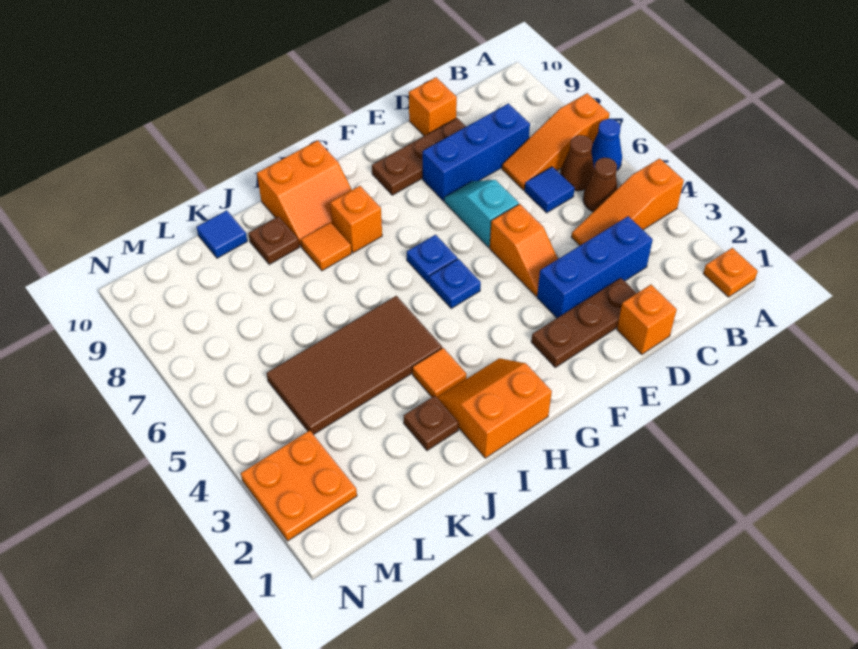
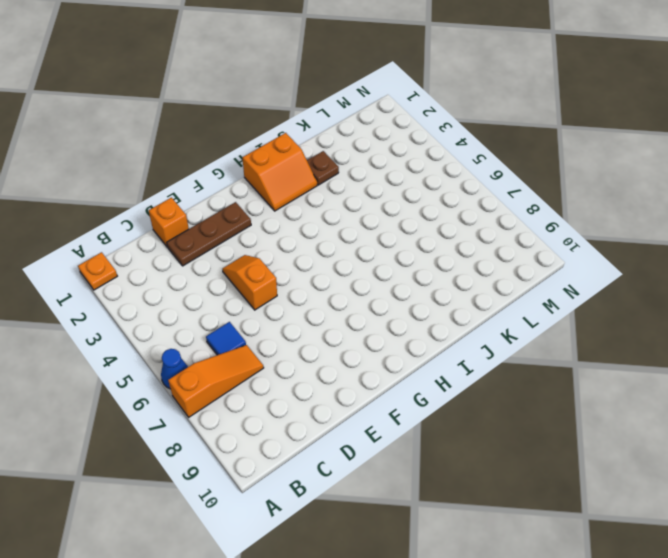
none -> orange slope A4:C4 level 1 top A
none -> brown cone B5 level 1
none -> brown cone B6 level 1

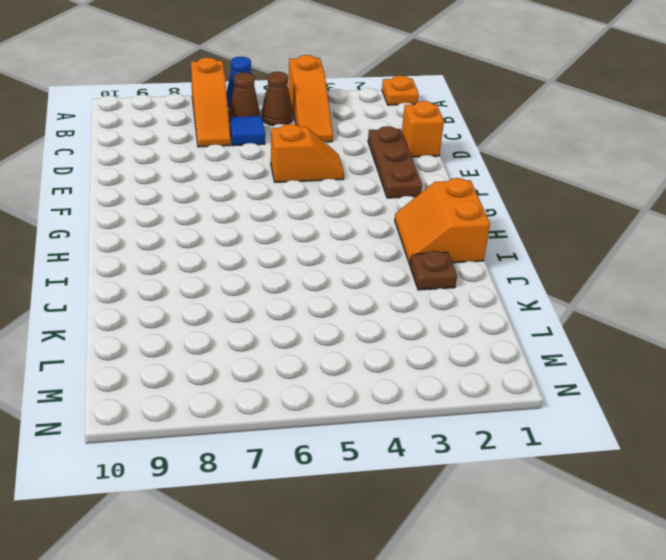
none -> blue brick C3:E3 level 1
none -> blue brick C8:E8 level 1
none -> brown plate D9:F9 level 1

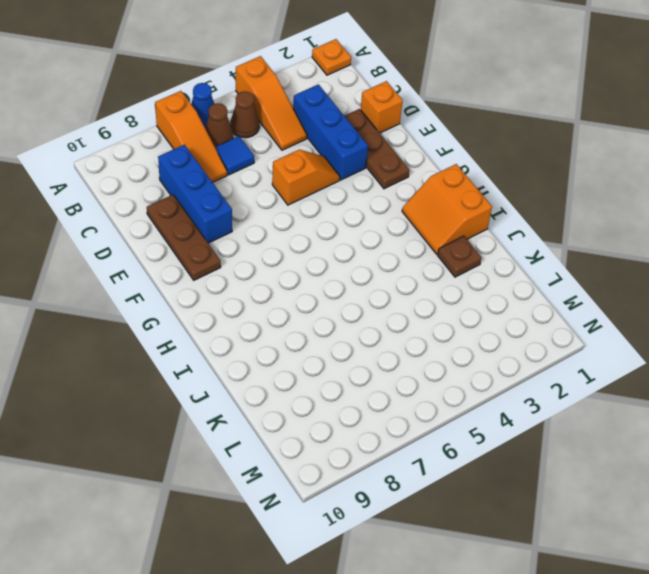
none -> orange brick D10 level 1
none -> cyan slope E6:E7 level 1 top 6
none -> blue plate G5 level 1

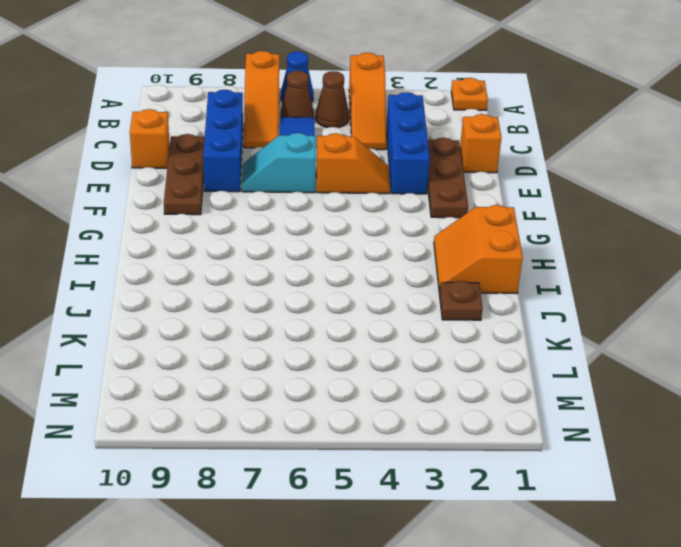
none -> blue plate G5 level 1
none -> blue plate G6 level 1
none -> orange brick H8 level 1

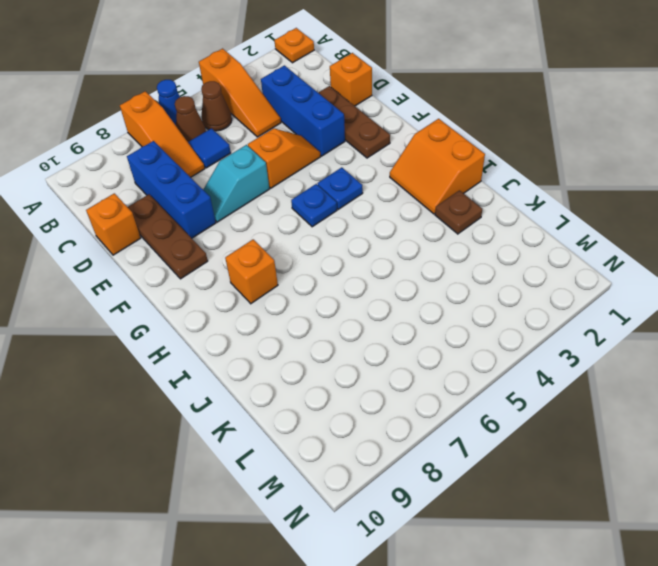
blue plate G4 level 1 -> blue plate G6 level 1
none -> orange slope H9:I10 level 1 top 10
none -> orange tile I3 level 1
none -> brown tile I4:L5 level 1

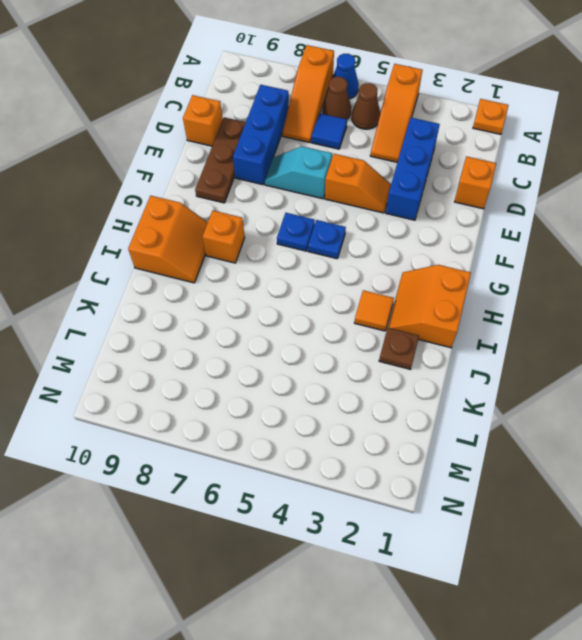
none -> brown plate D2:F2 level 1
none -> brown tile I4:L5 level 1
none -> orange tile I8 level 1

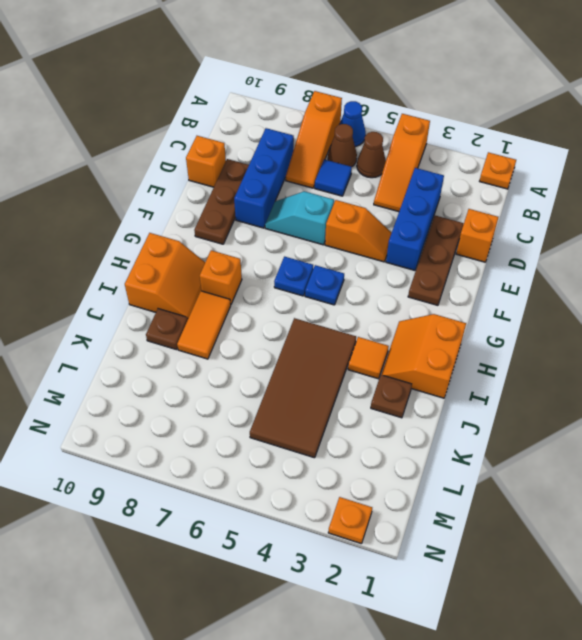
orange tile I8:J8 level 1 -> orange tile I8 level 1
orange plate N2 level 1 -> orange plate M2:N3 level 1
none -> blue tile K10 level 1

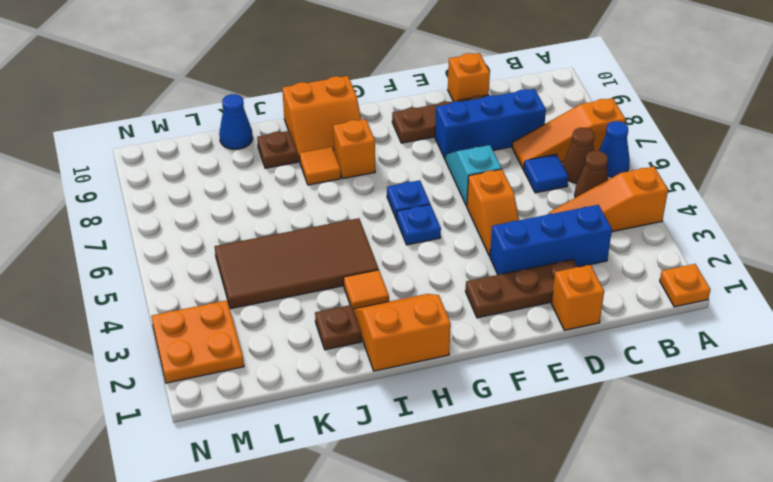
blue cone K10 level 1 -> blue tile K10 level 1

